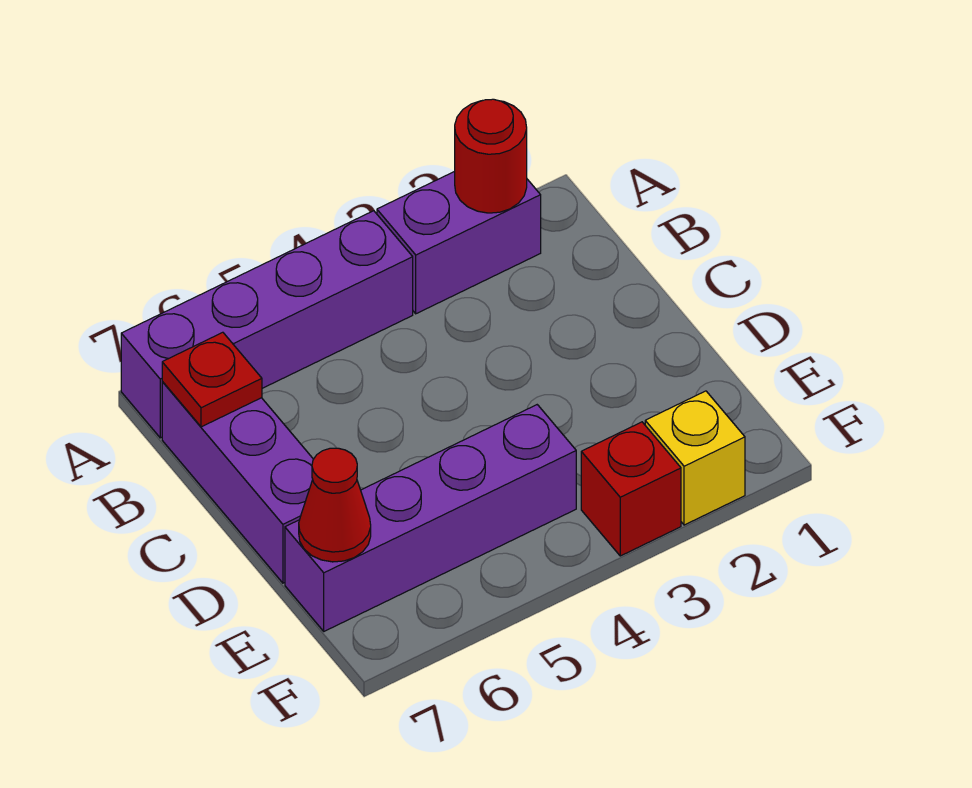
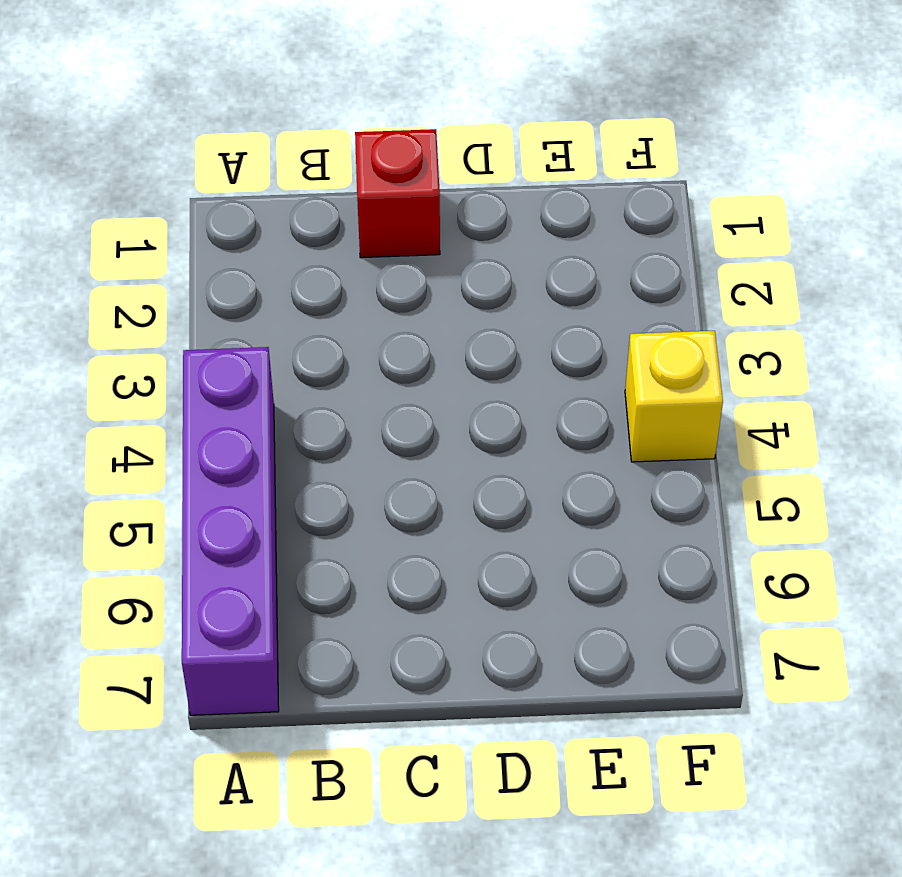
red brick C1 level 1 -> red brick F3 level 1
yellow brick F4 level 1 -> yellow brick F2 level 1
none -> purple brick A2:A3 level 1
none -> purple brick B7:D7 level 1

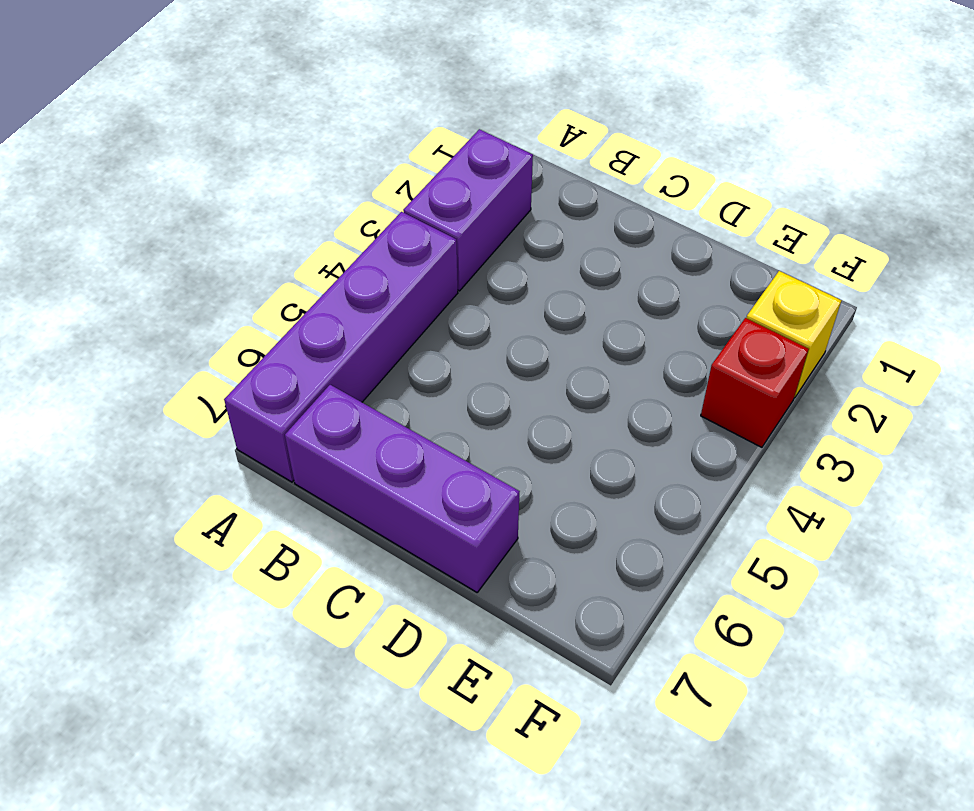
none -> purple brick E4:E7 level 1
none -> red round brick A2 level 2

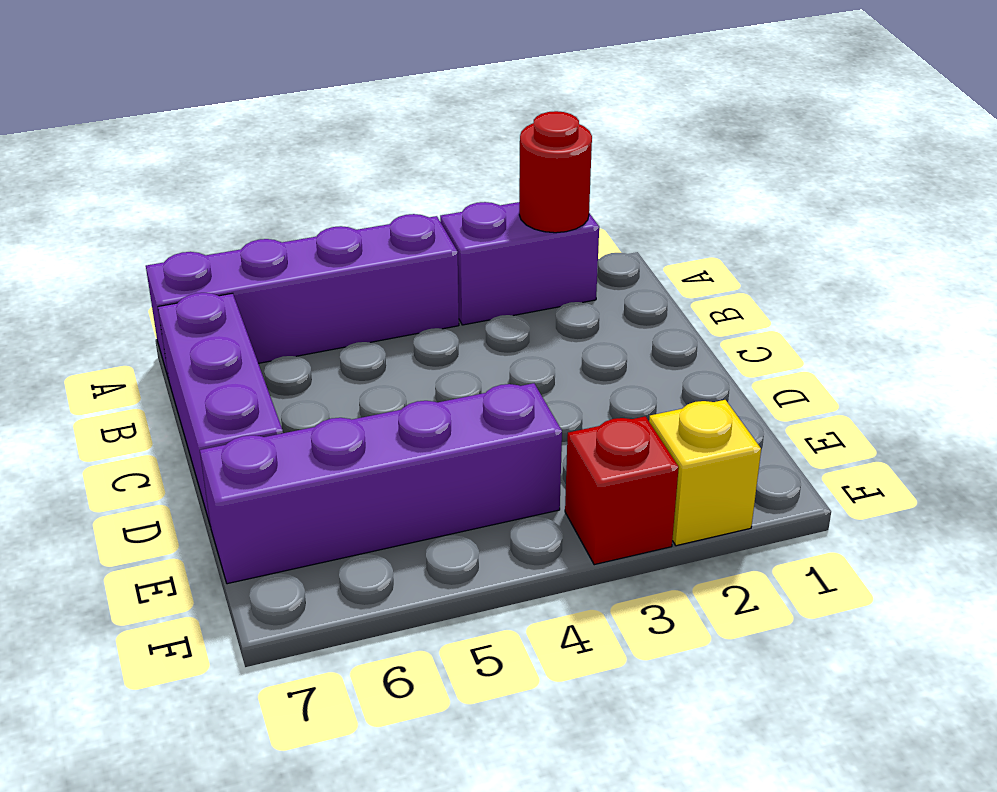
none -> red plate B7 level 2
none -> red cone E7 level 2

